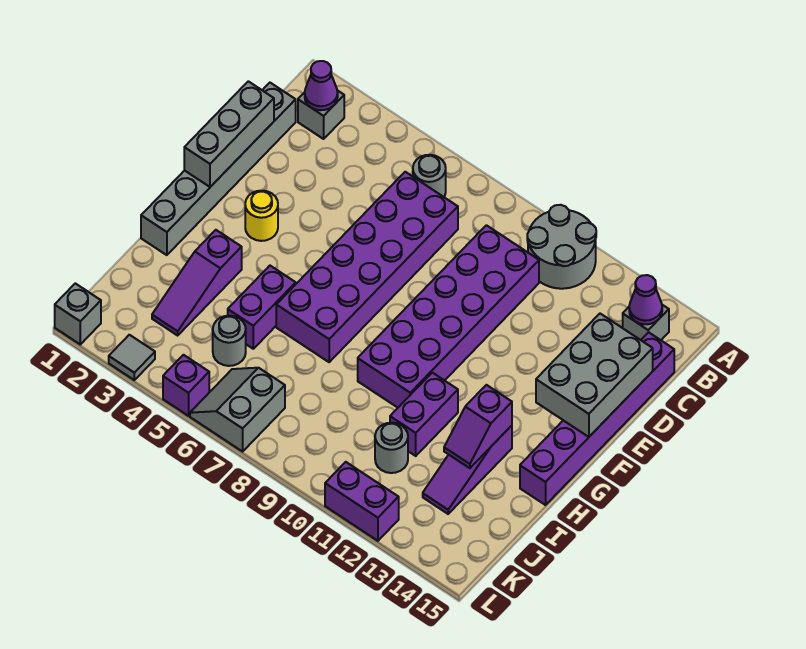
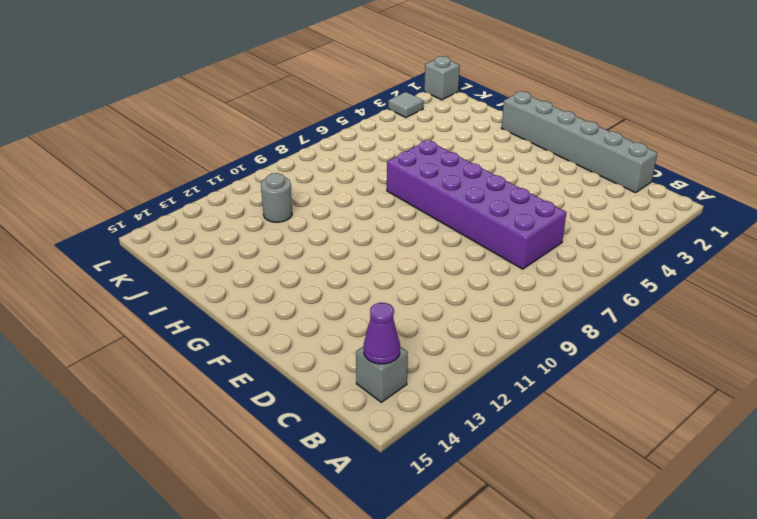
none -> grey round brick A10:B11 level 1
none -> grey brick B2 level 1
none -> grey round brick B6 level 1

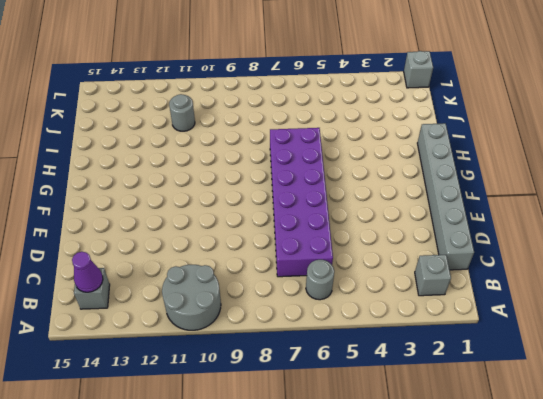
none -> purple brick C9:H10 level 1
none -> purple brick C15:H15 level 1
none -> yellow round brick F3 level 1

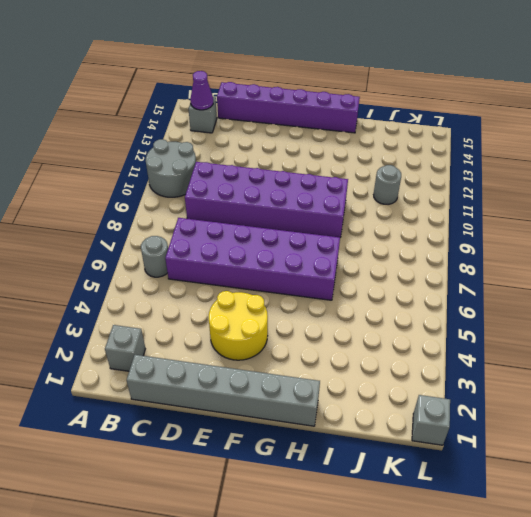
yellow round brick E3:F4 level 1 -> yellow round brick F3 level 1
none -> purple slope H3:J3 level 1 top H
none -> purple brick H5:I5 level 1
none -> purple brick H11:I11 level 1

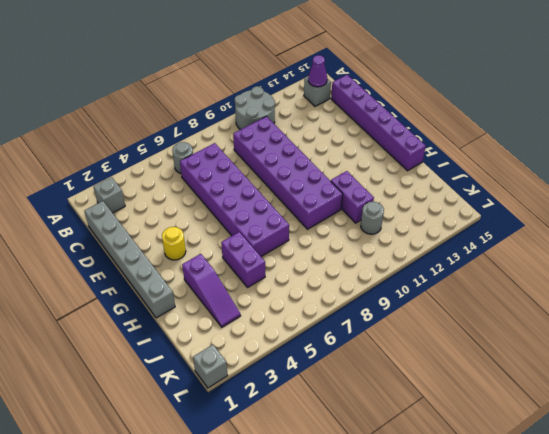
none -> purple slope H13:J13 level 1 top H
none -> grey round brick J5 level 1
none -> grey slope K6:L7 level 1 top 7

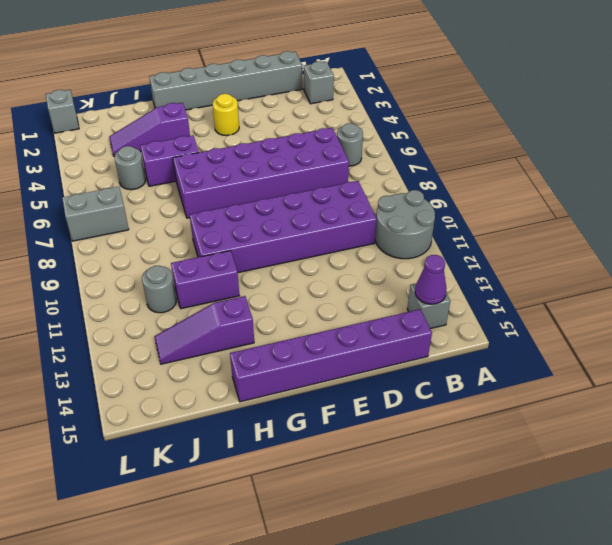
none -> grey tile L3 level 1
none -> purple brick L5 level 1
none -> purple brick L11:L12 level 1

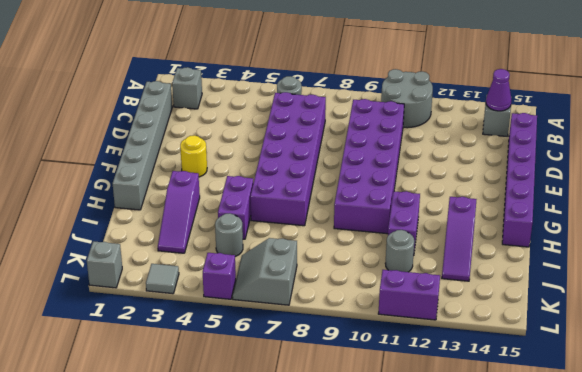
none -> purple cone B2 level 2
none -> grey brick D1:F1 level 2
none -> grey brick D14:F15 level 2

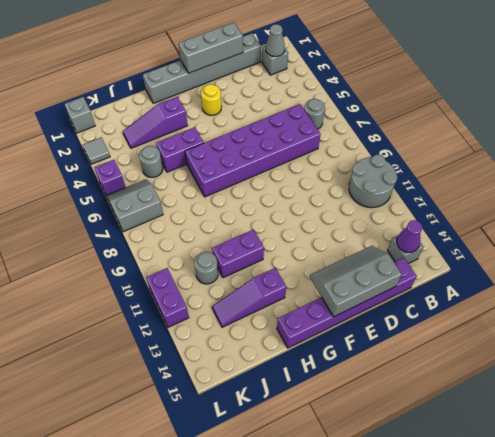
grey cone B2 level 2 -> purple cone B2 level 2
grey slope D14:F15 level 2 top 15 -> grey brick D14:F15 level 2
none -> purple brick C9:H10 level 1
none -> purple slope H13:I13 level 2 top H

